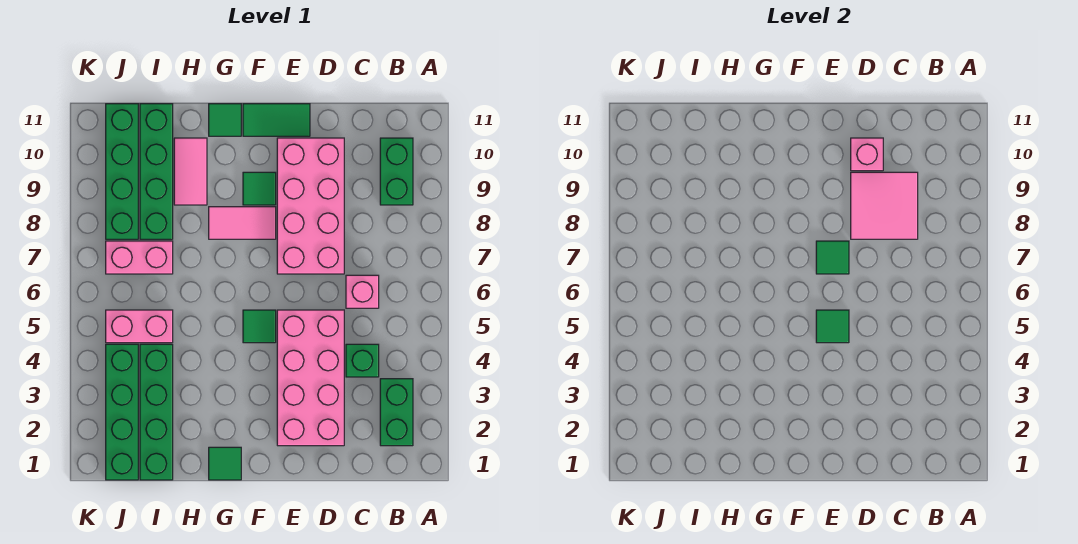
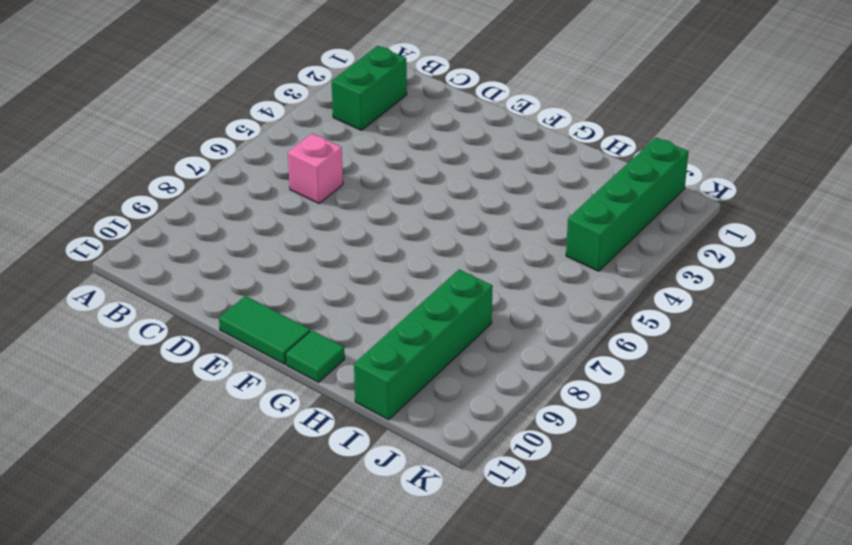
none -> green brick B9:B10 level 1
none -> green brick C4 level 1
none -> pink brick D2:E5 level 1

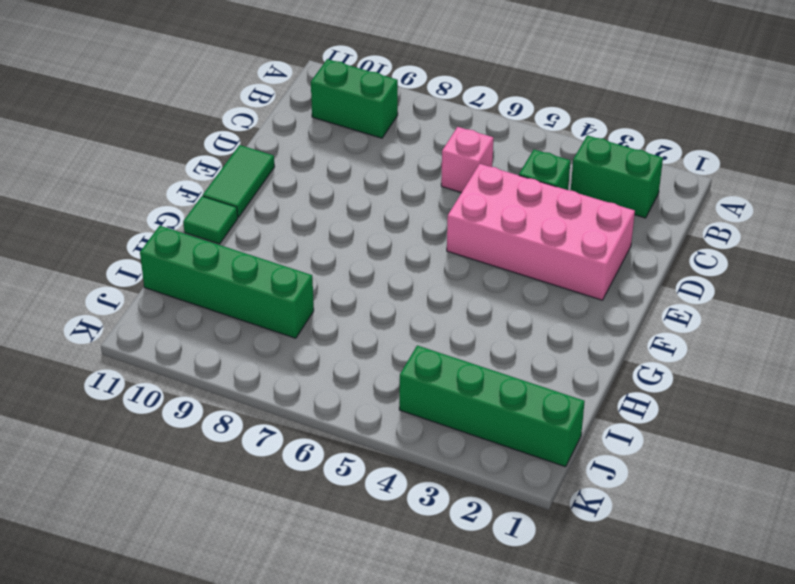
none -> pink brick D7:E10 level 1
none -> green tile F5 level 1
none -> pink tile F8:G8 level 1

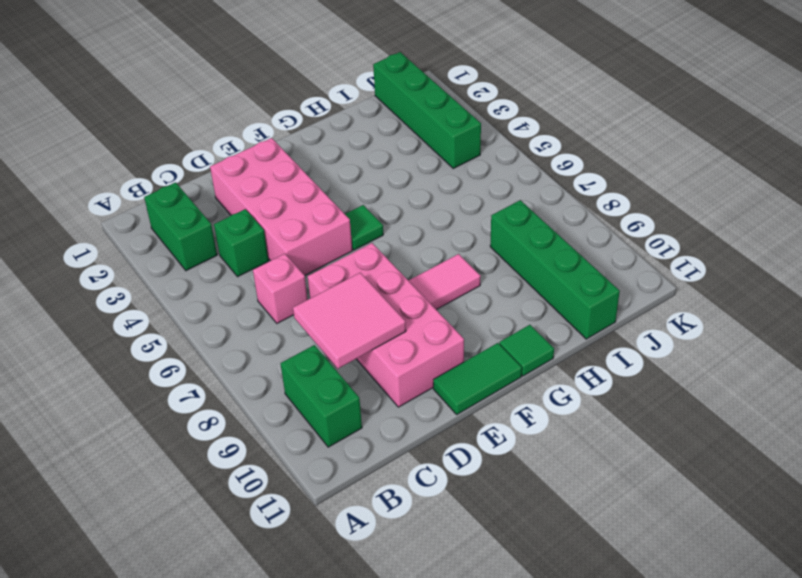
none -> green tile F9 level 1
none -> green tile G1 level 1
none -> pink tile H9:H10 level 1

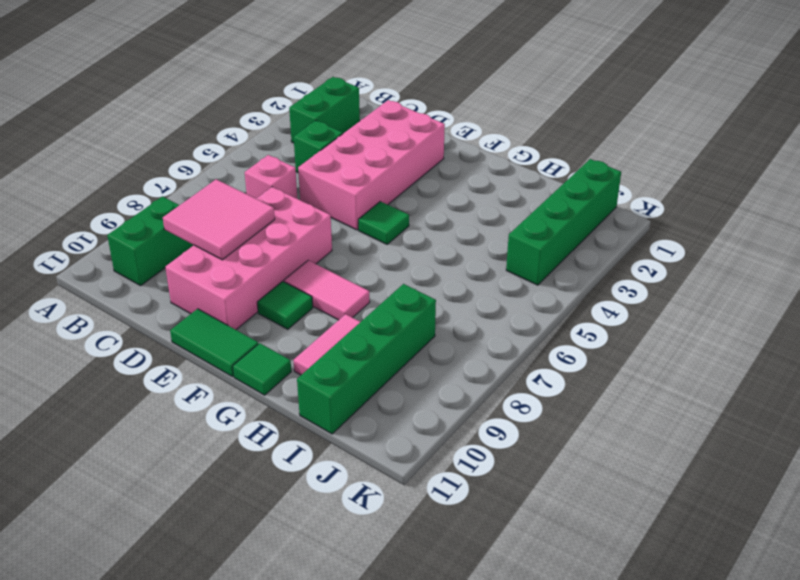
none -> green tile G1 level 1
none -> green brick I1:I4 level 1
none -> pink brick I5:J5 level 1

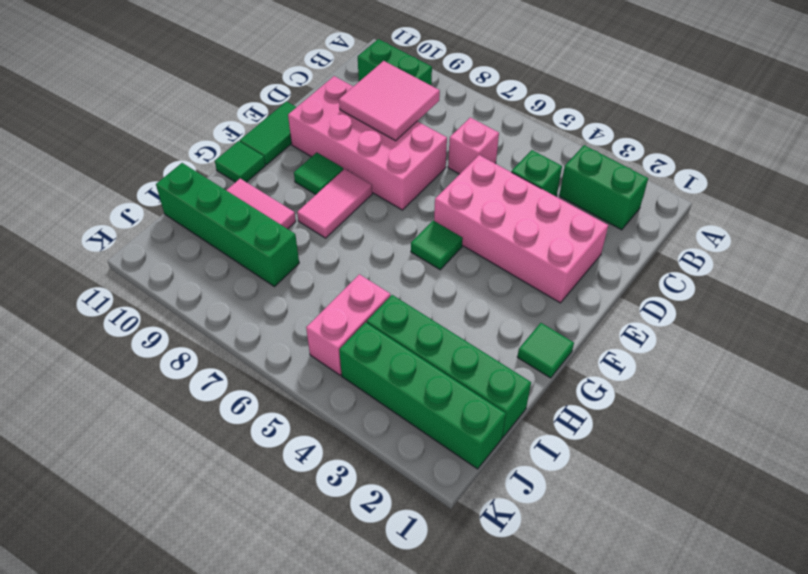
none -> pink brick I7:J7 level 1
none -> green brick J8:J11 level 1
none -> pink brick D10 level 2

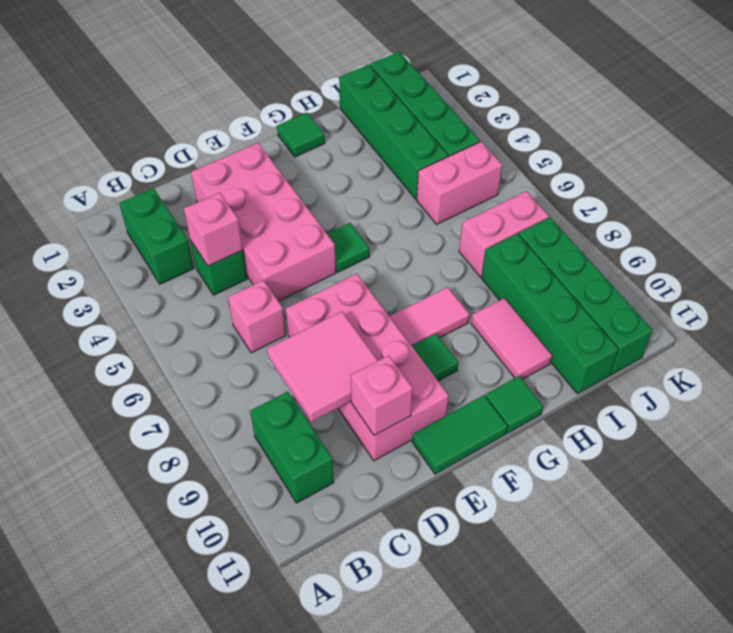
pink brick C4 level 2 -> none
none -> green tile E5 level 2
none -> green tile E7 level 2

